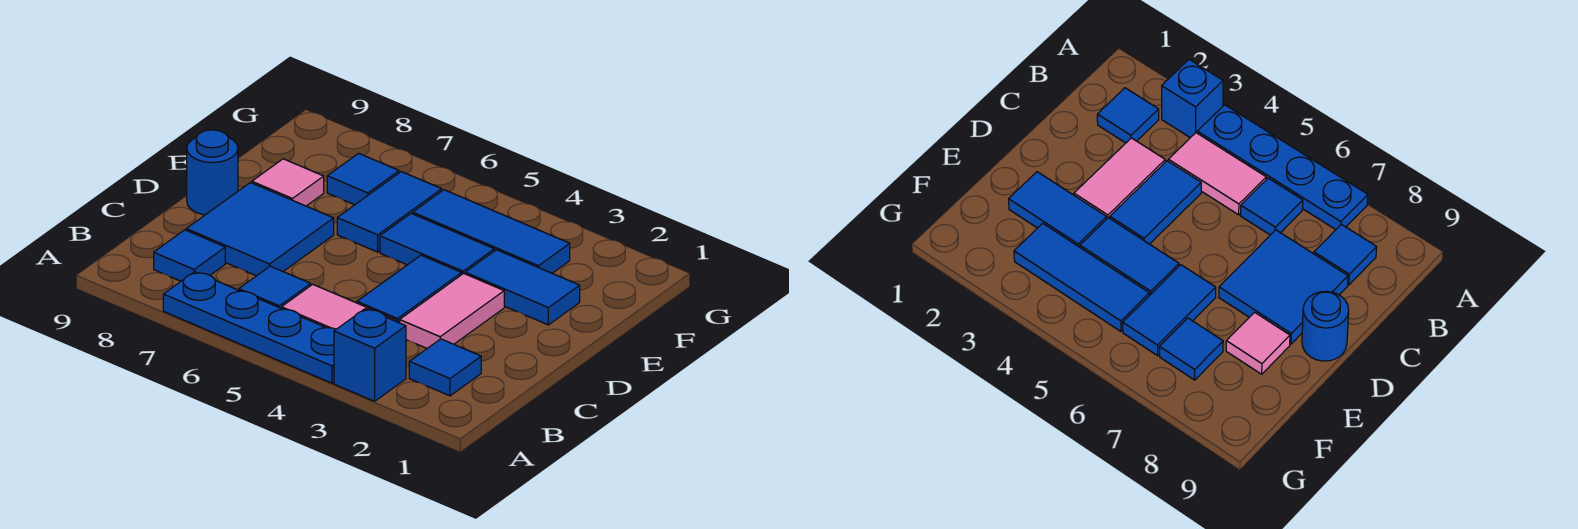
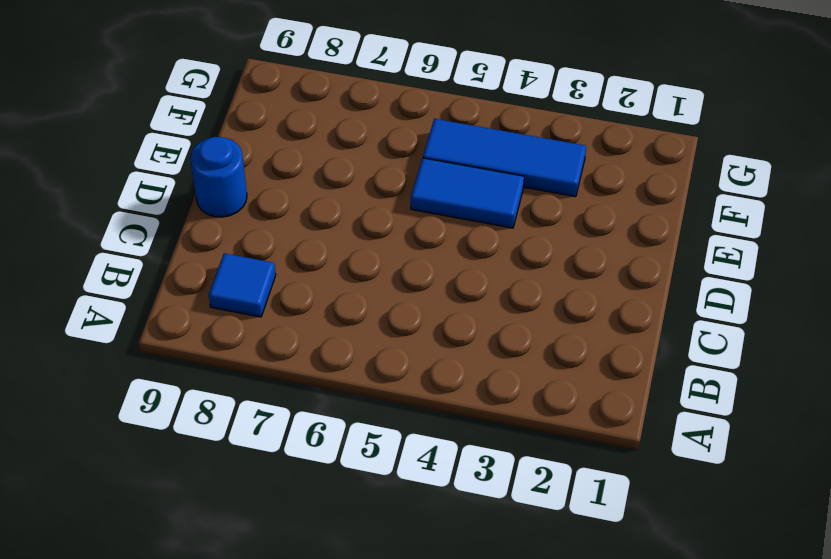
none -> blue brick A3 level 1
none -> blue plate A4:A7 level 1
none -> blue tile B2 level 1

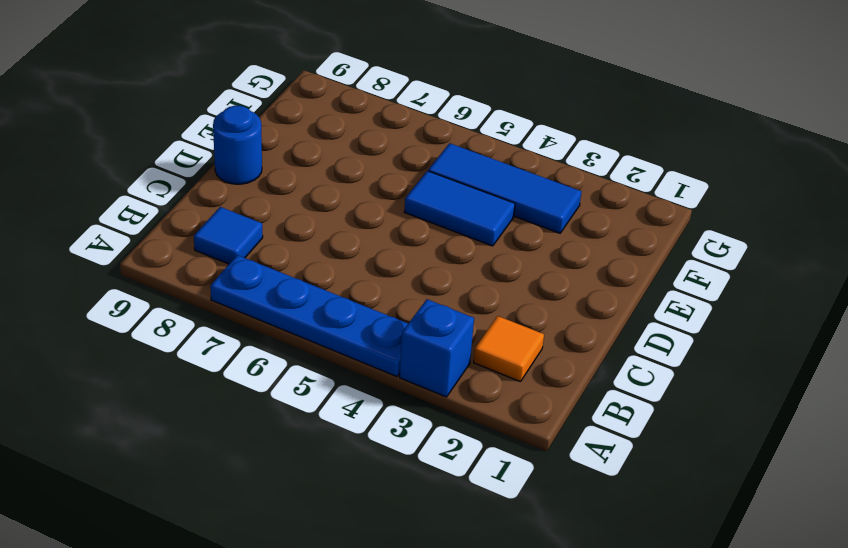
orange tile B2 level 1 -> blue tile B2 level 1
none -> pink tile B4:B5 level 1
none -> blue tile B6 level 1
none -> pink tile C3:D3 level 1

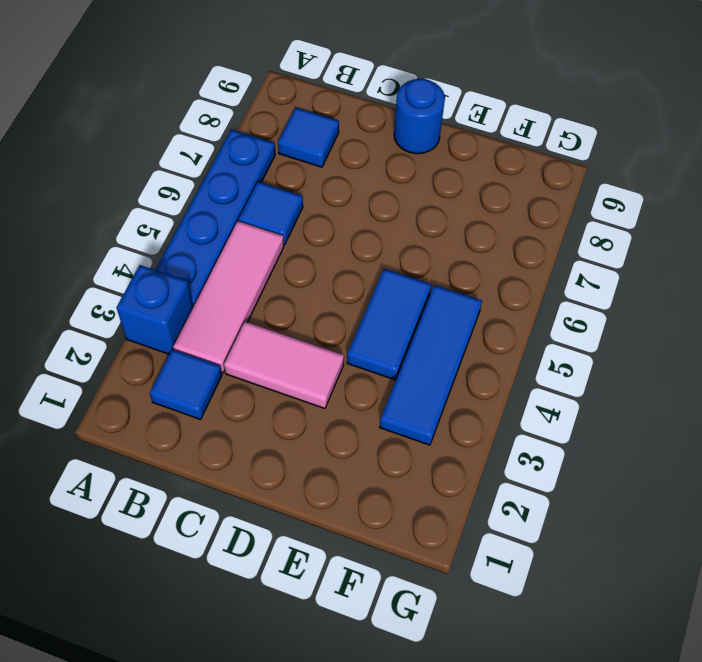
pink tile B3:B5 level 1 -> pink tile B4:B5 level 1
none -> blue tile C4:D4 level 1
none -> blue tile C7:D8 level 1
none -> blue tile E2:E3 level 1

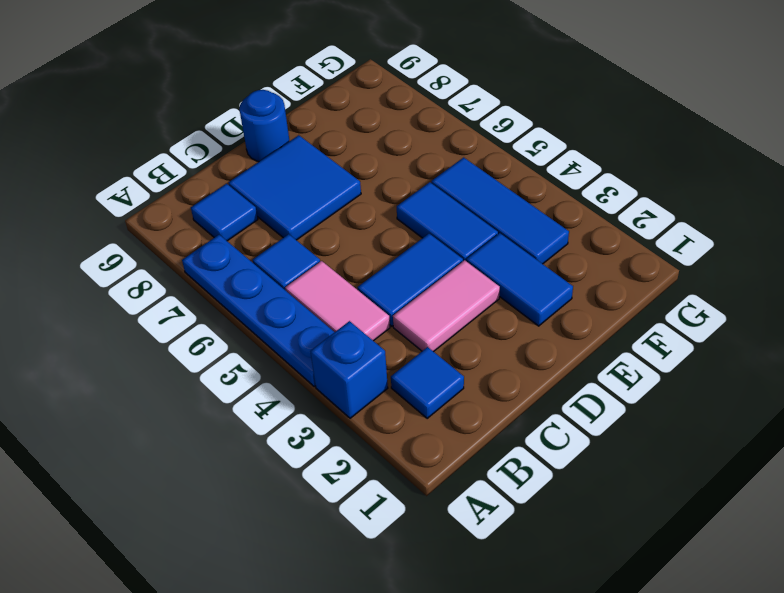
none -> blue tile E6:F6 level 1
none -> pink tile E8 level 1
none -> blue tile F7 level 1

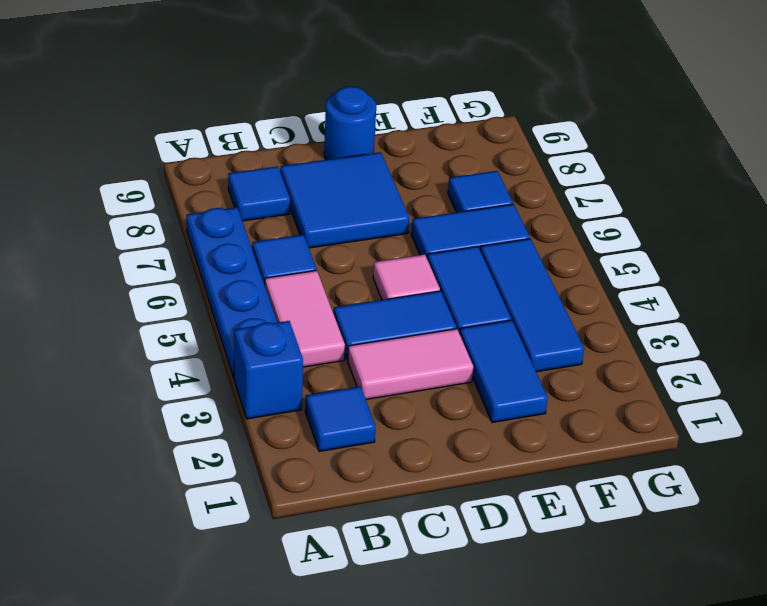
pink tile D5 level 1 -> pink tile E8 level 1

